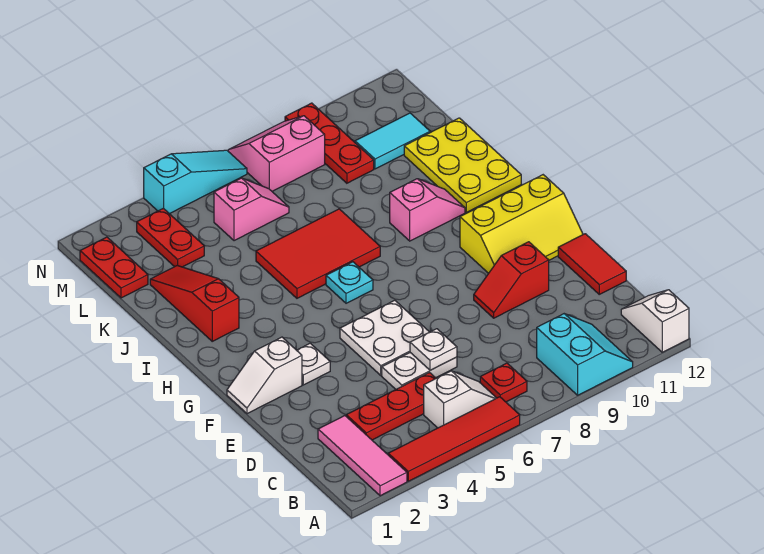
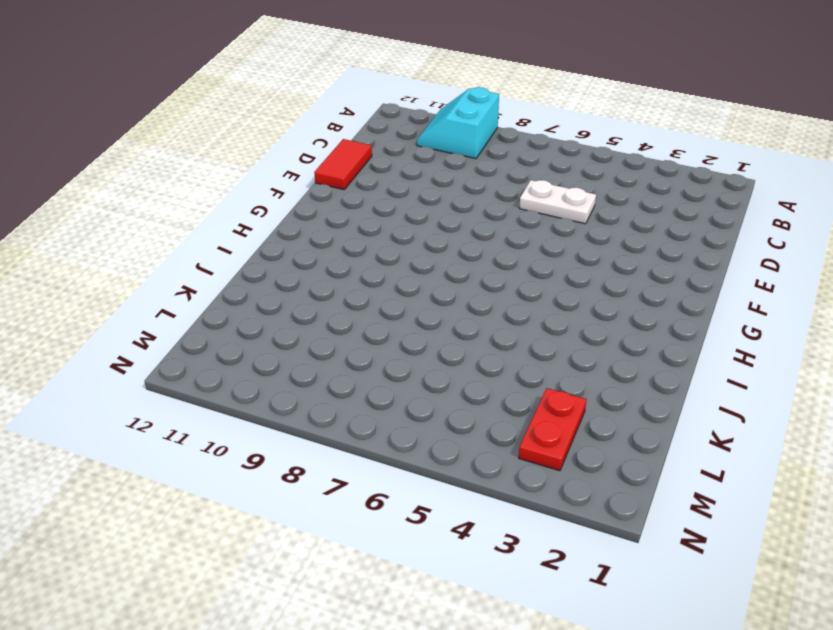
none -> pink tile A2:C2 level 1
none -> red tile A3:A6 level 1
none -> white slope A12:B12 level 1 top A

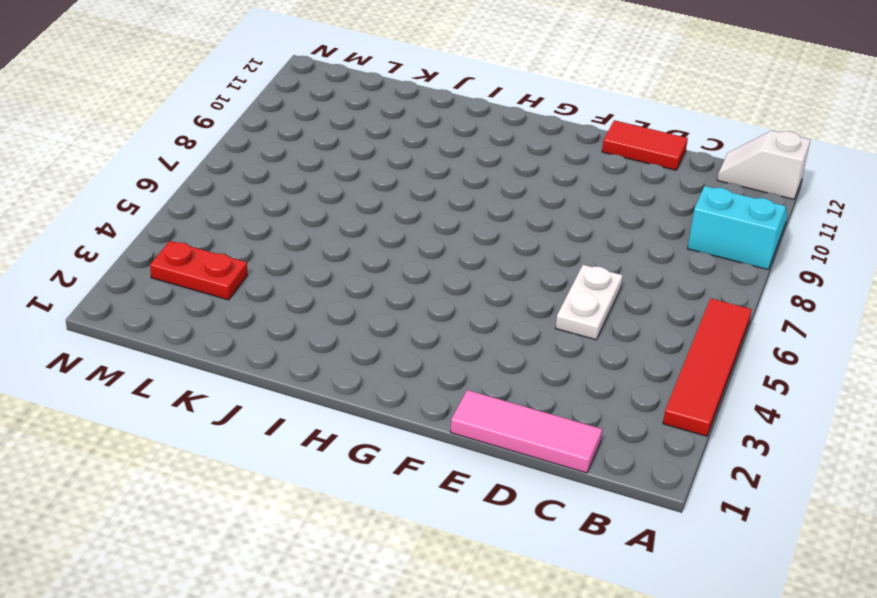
pink tile C1:E1 level 1 -> pink tile A2:C2 level 1
none -> white slope B5:B6 level 1 top 5
none -> red plate B7 level 1
none -> red plate C3:C5 level 1

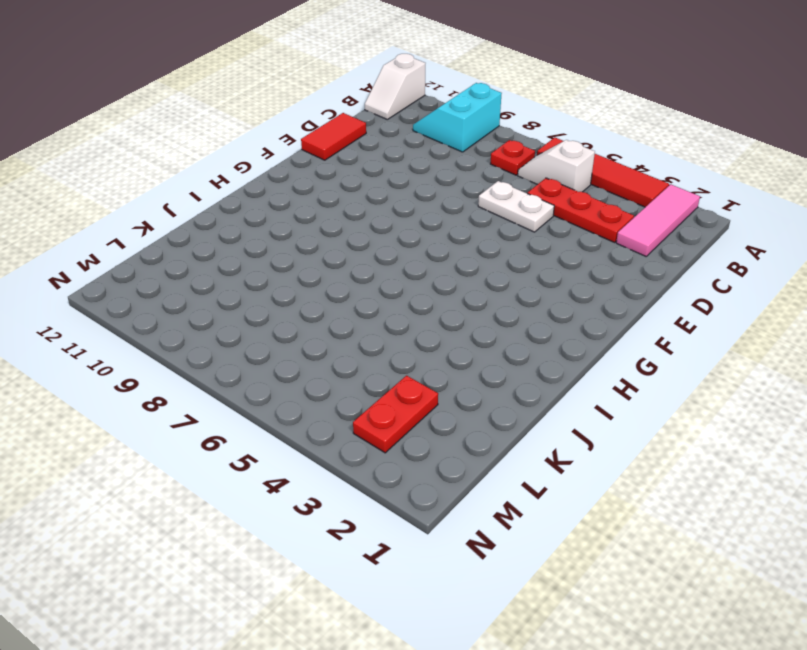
none -> white plate E5:F6 level 1
none -> red slope E9:E10 level 1 top 10
none -> white slope F1:F2 level 1 top 2

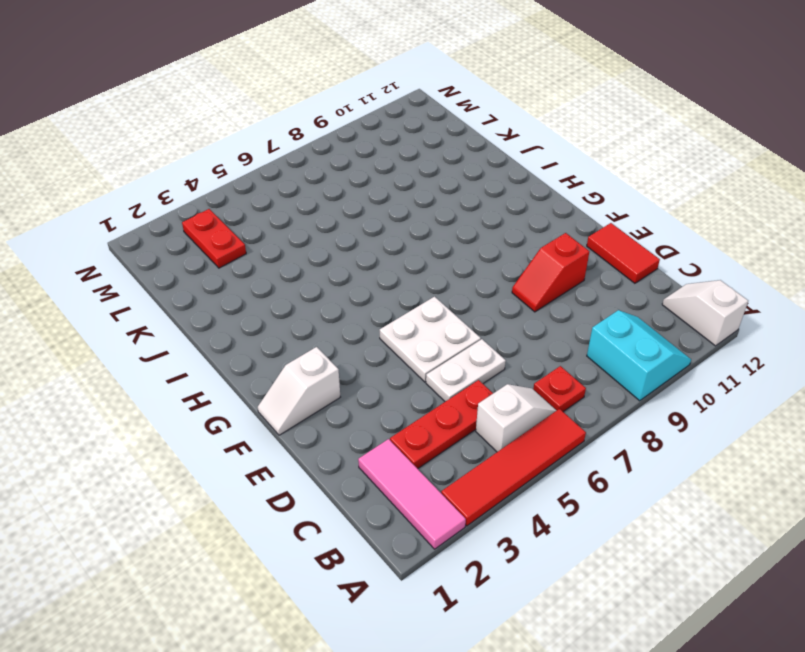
none -> white plate F3 level 1
none -> yellow slope F10:G12 level 1 top G
none -> cyan plate H6 level 1

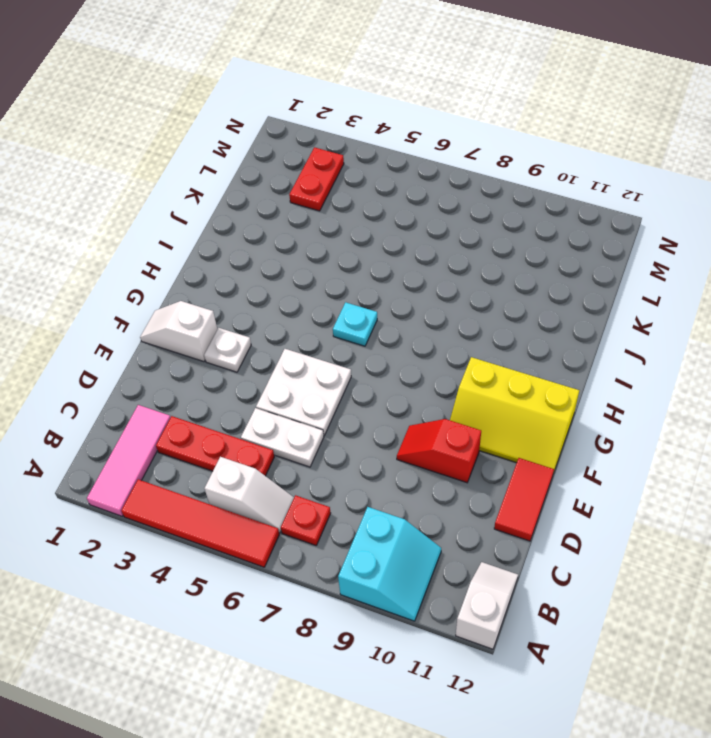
none -> red slope I2:K2 level 1 top I
none -> red tile I5:J7 level 1
none -> pink slope I9:I10 level 1 top 9

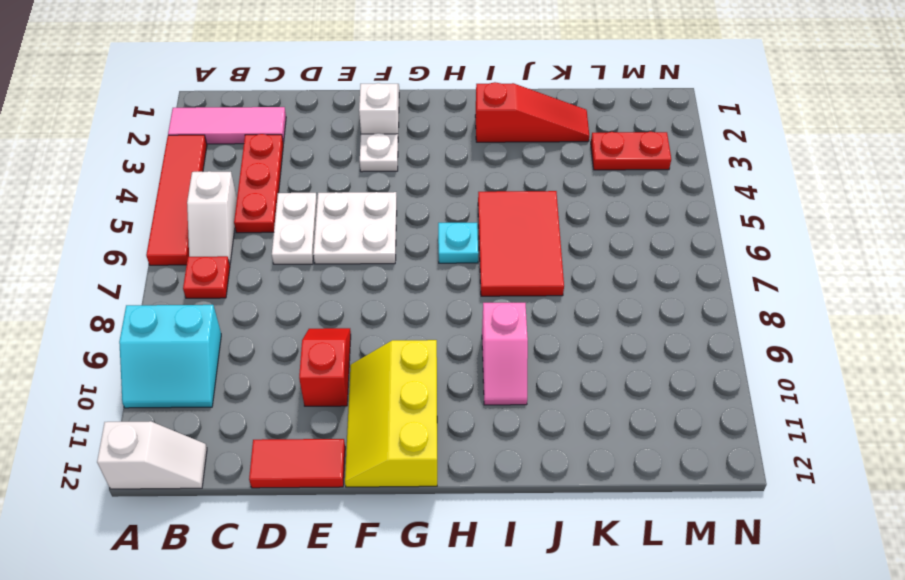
none -> yellow plate I11:K12 level 1
none -> red plate L1:M1 level 1
none -> pink slope L5:L6 level 1 top 5

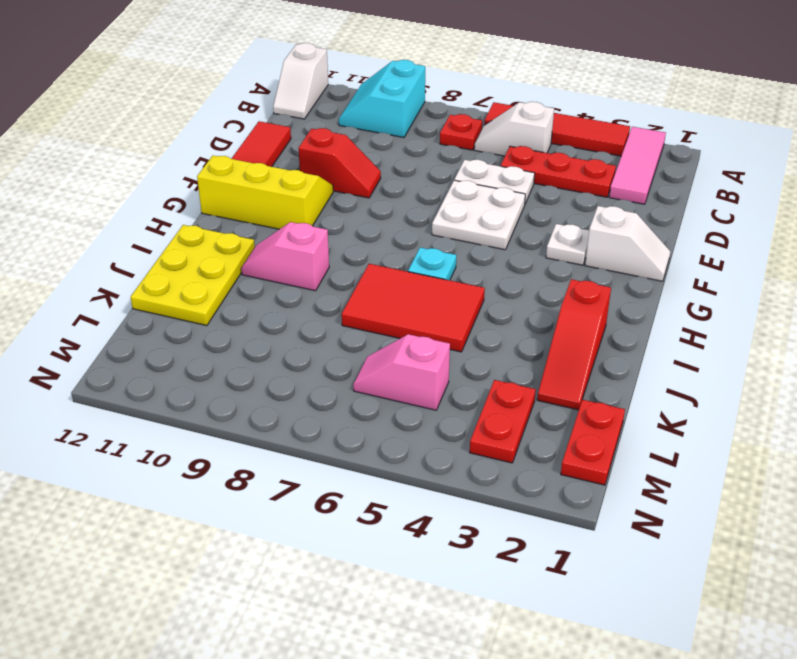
none -> red plate L9:N9 level 1
none -> cyan tile L10:L11 level 1
none -> pink slope M7:N8 level 1 top M

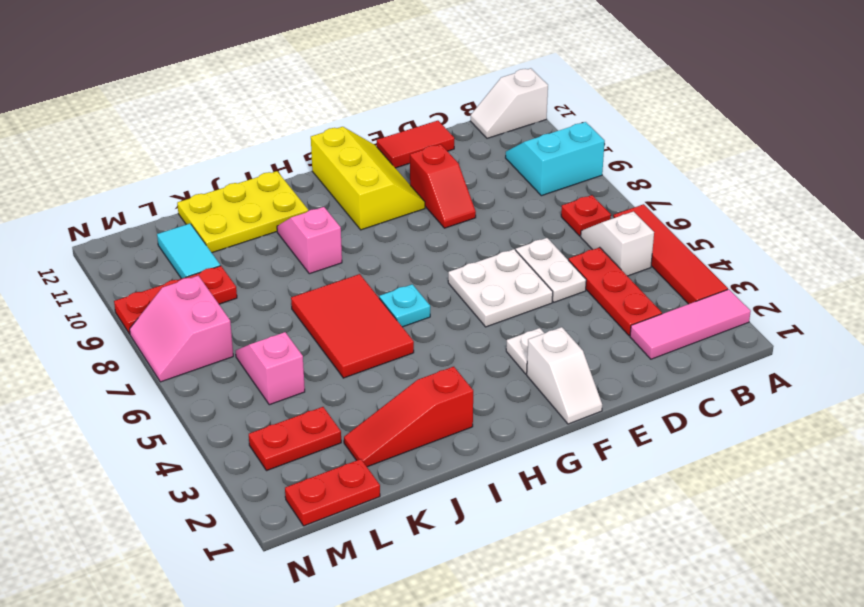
none -> cyan slope N4:N6 level 1 top 4
none -> white plate D6 level 2

